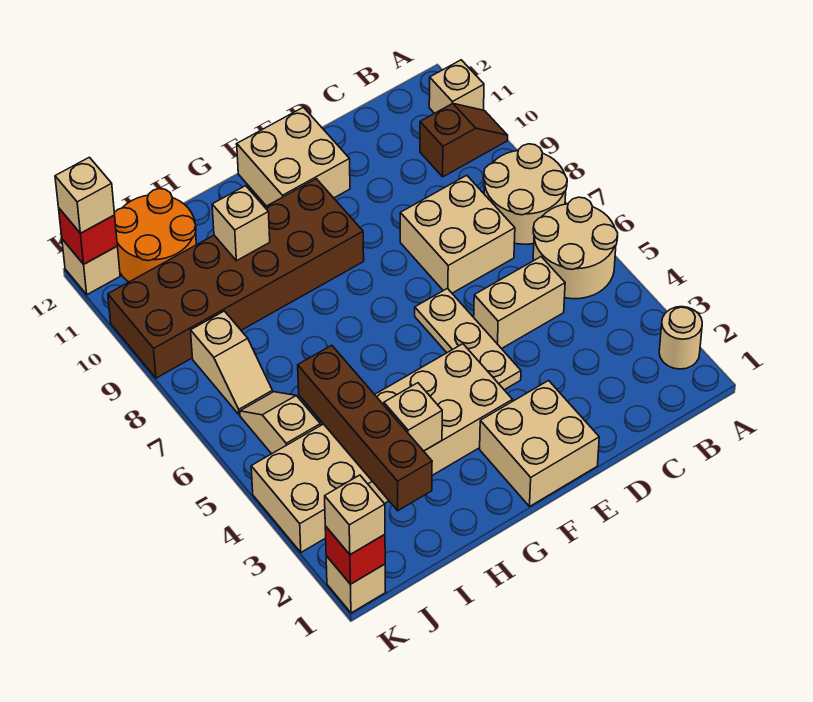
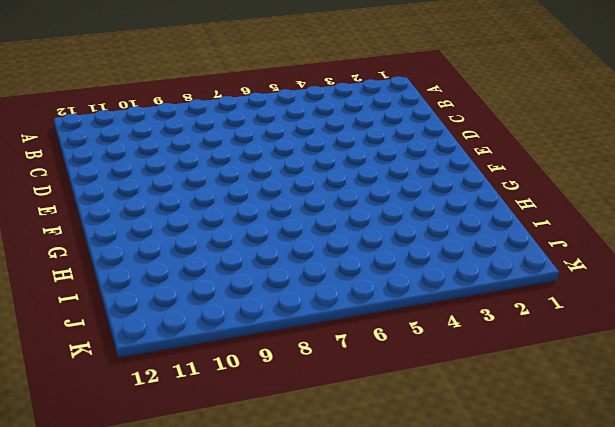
none -> tan round brick A2 level 1
none -> tan round brick A5:B6 level 1
none -> tan round brick A7:B8 level 1

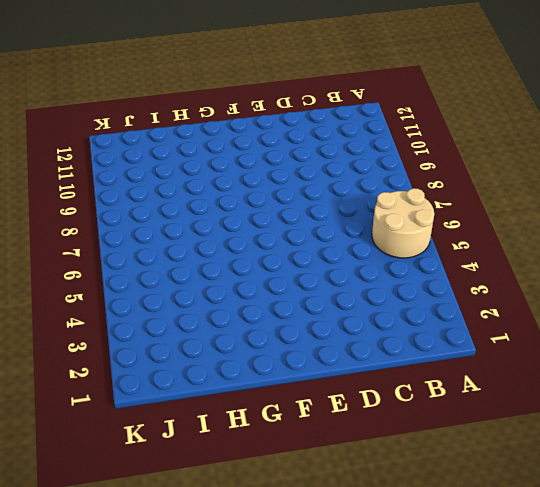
none -> tan round brick A2 level 1
none -> tan round brick A7:B8 level 1
none -> brown slope A10:B10 level 1 top B

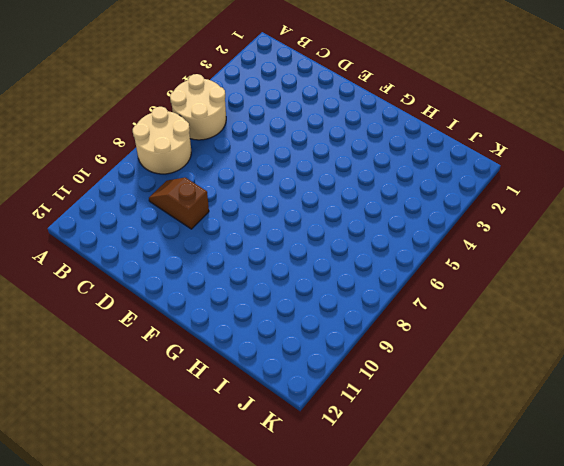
brown slope C9:D9 level 1 top D -> brown slope A10:B10 level 1 top B
none -> tan round brick A2 level 1
none -> tan brick A11 level 1
none -> tan brick C5:D5 level 1

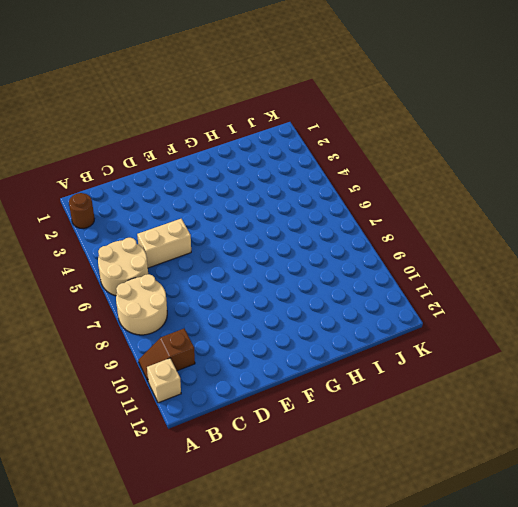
brown round brick A2 level 1 -> tan round brick A2 level 1
none -> tan brick C7:D8 level 1
none -> tan brick E1:F2 level 1
none -> tan plate E4:E6 level 1

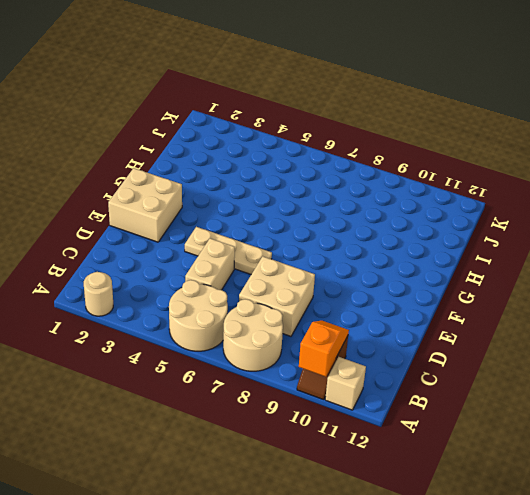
orange slope A10:B10 level 2 top A -> none
none -> tan brick E11:F12 level 1
none -> tan brick F3:K4 level 1
none -> brown brick F9:K10 level 1

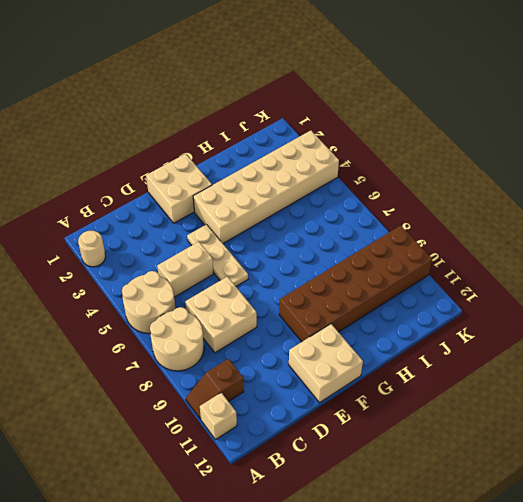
none -> orange round brick I11:J12 level 1
none -> tan slope J5:J6 level 1 top 5
none -> tan slope J7:J8 level 1 top 8

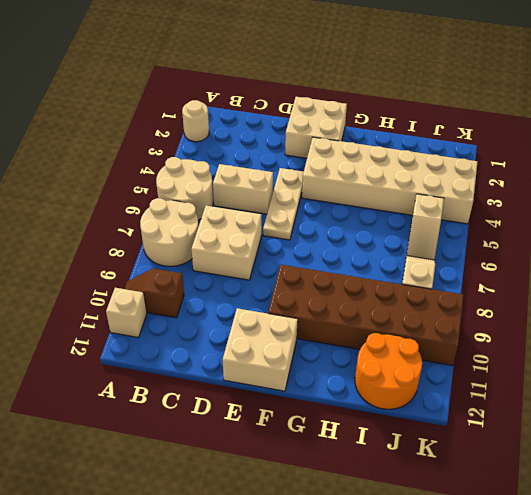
none -> tan brick K1 level 1
none -> tan brick K12 level 1
none -> tan brick H3 level 2

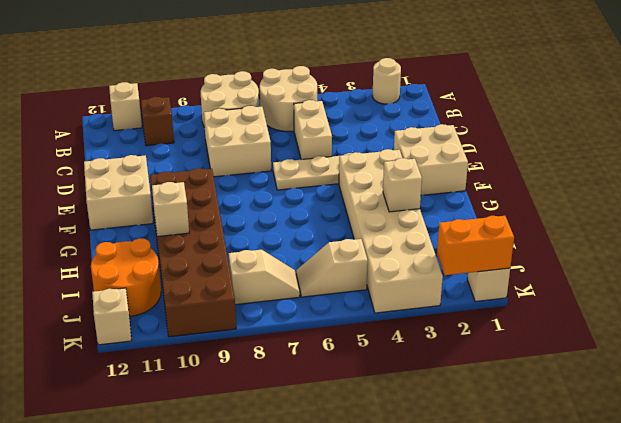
orange brick K1:K2 level 2 -> red brick K1 level 2
none -> brown brick I2:I5 level 2
none -> red brick K12 level 2
none -> tan brick K1 level 3

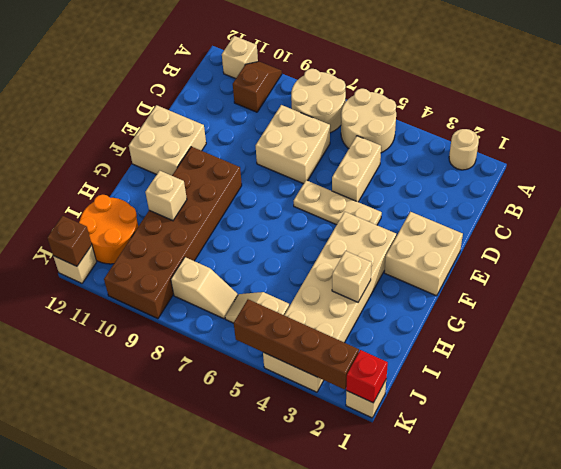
brown brick K2:K5 level 2 -> brown brick I2:I5 level 2
brown brick K12 level 2 -> red brick K12 level 2
none -> tan brick K1 level 3
none -> tan brick K12 level 3

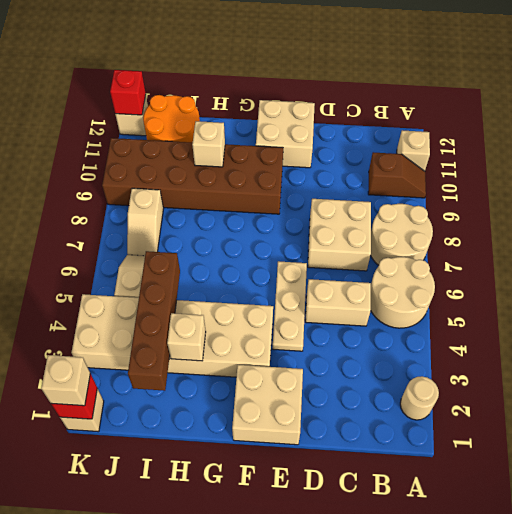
none -> tan brick K12 level 3

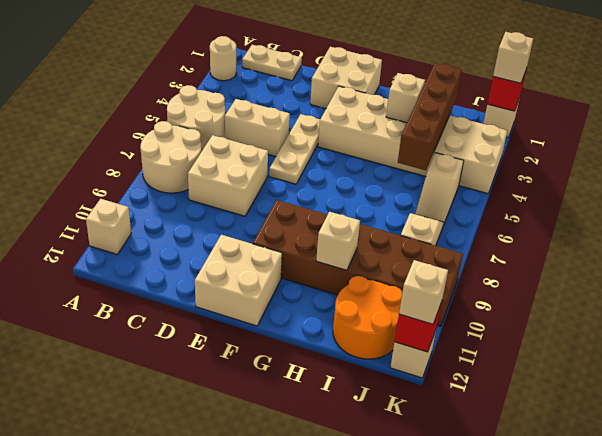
tan plate B1:C1 level 1 -> none
none -> brown slope A10:B10 level 1 top B

